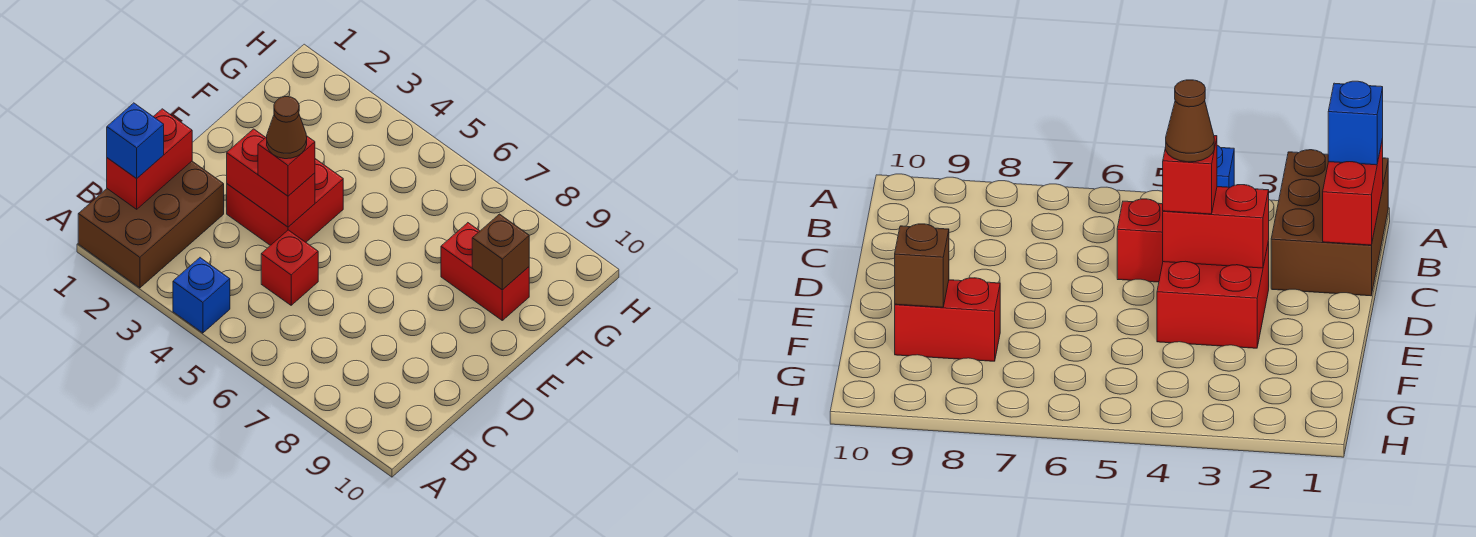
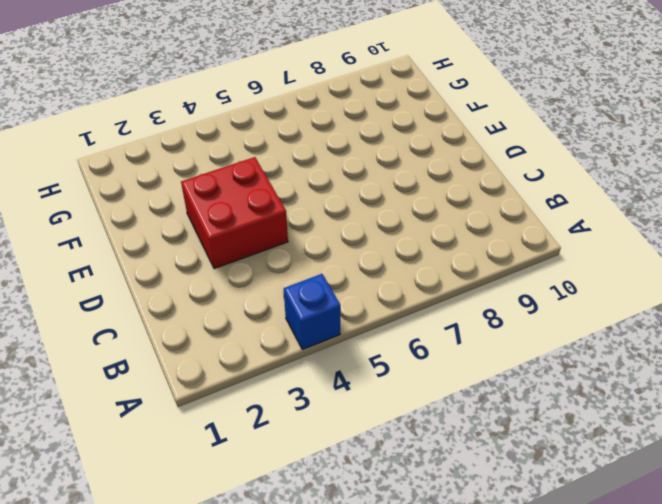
none -> brown brick A1:C2 level 1
none -> red brick C5 level 1

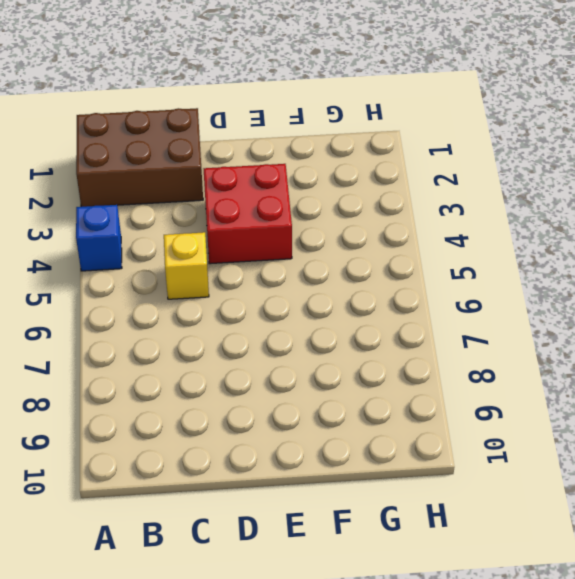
yellow brick C5 level 1 -> red brick C5 level 1
none -> red brick F8:F9 level 1
none -> red brick B1:C1 level 2

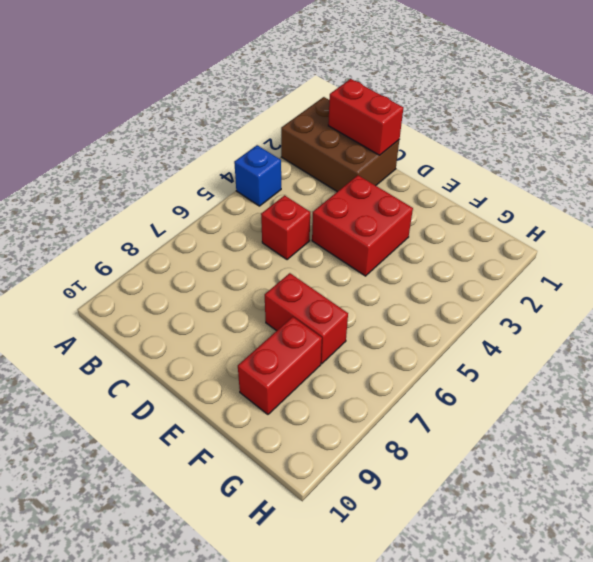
red brick E7:F7 level 1 -> red brick D3:D4 level 2
none -> brown brick F9 level 2
none -> blue brick B1 level 3

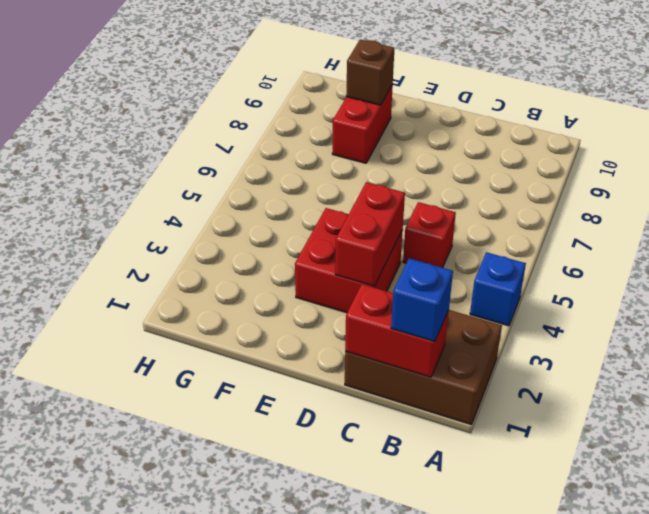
none -> red brick D4 level 3
none -> brown cone D4 level 4

